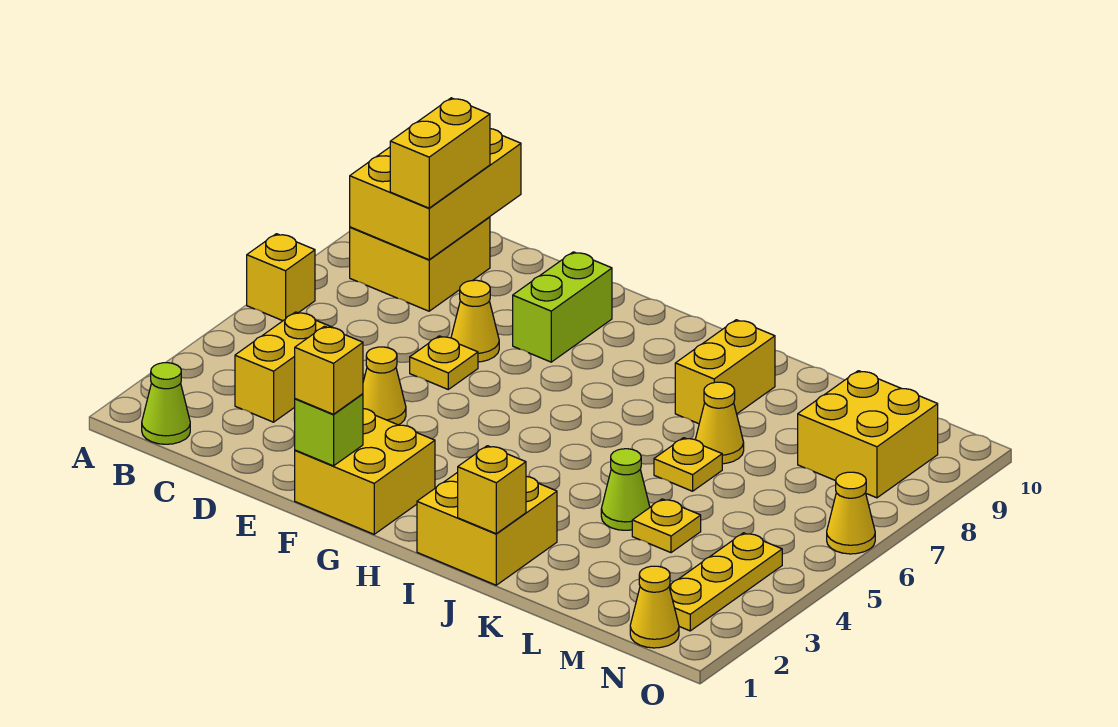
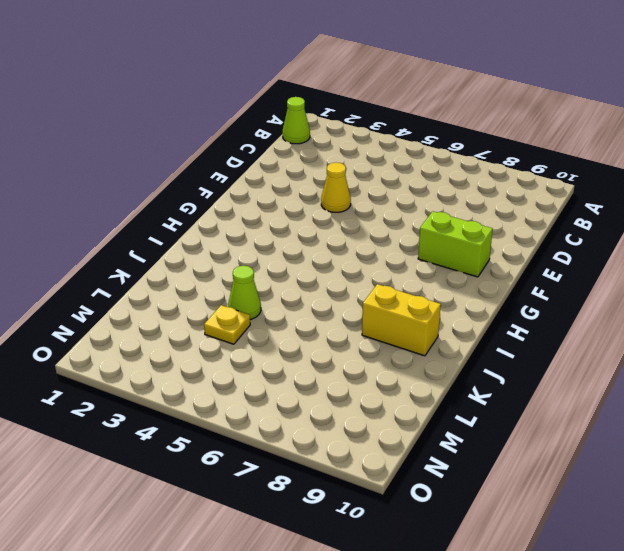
none -> yellow brick A6 level 1
none -> yellow brick B8:C9 level 1
none -> yellow brick C3:C4 level 1

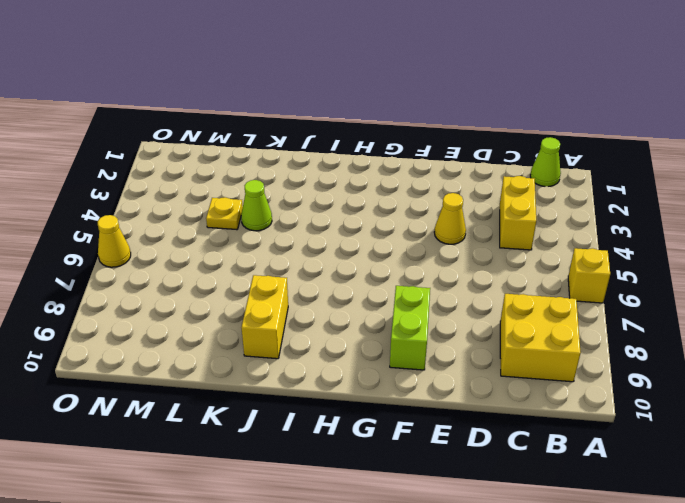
none -> yellow plate E6 level 1
none -> yellow cone E7 level 1
none -> yellow brick F1:G2 level 1

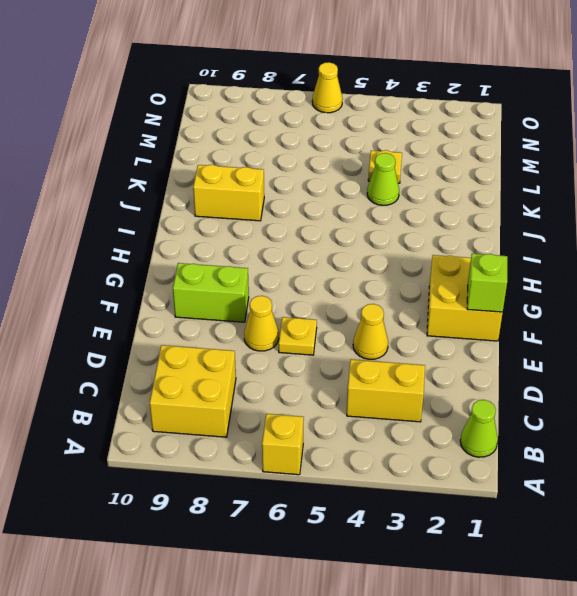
none -> yellow brick I1:J2 level 1
none -> yellow plate K6 level 1
none -> yellow cone K7 level 1

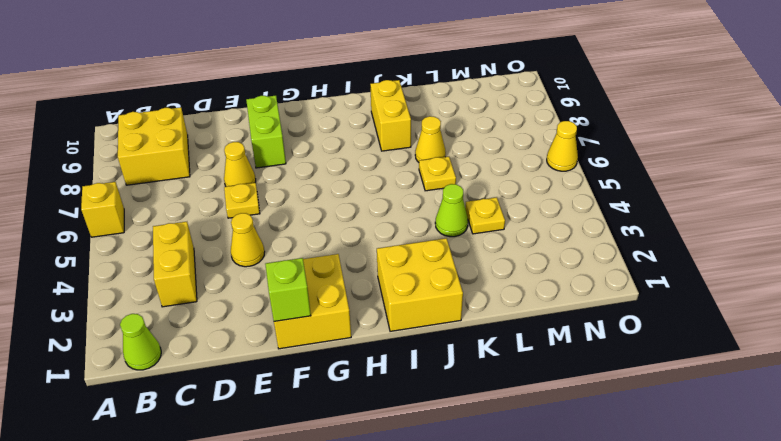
none -> yellow brick M8:N9 level 1
none -> yellow cone N1 level 1
none -> yellow plate N2:N4 level 1

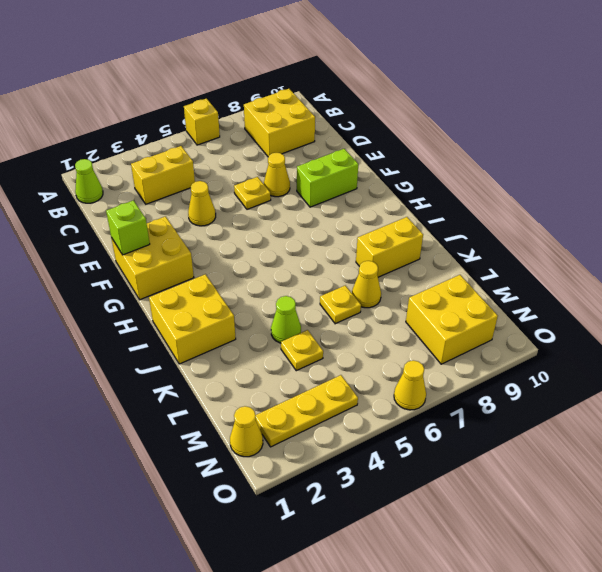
none -> yellow brick B8:C10 level 2
none -> yellow brick J1 level 2
none -> yellow brick C8:C9 level 3

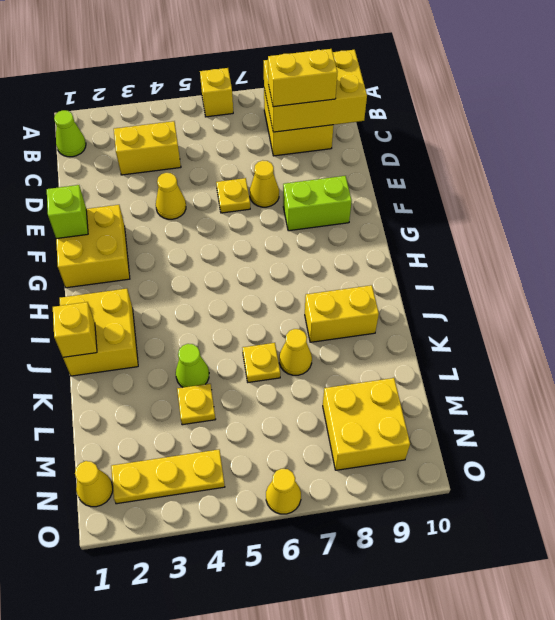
none -> yellow brick F1 level 3

